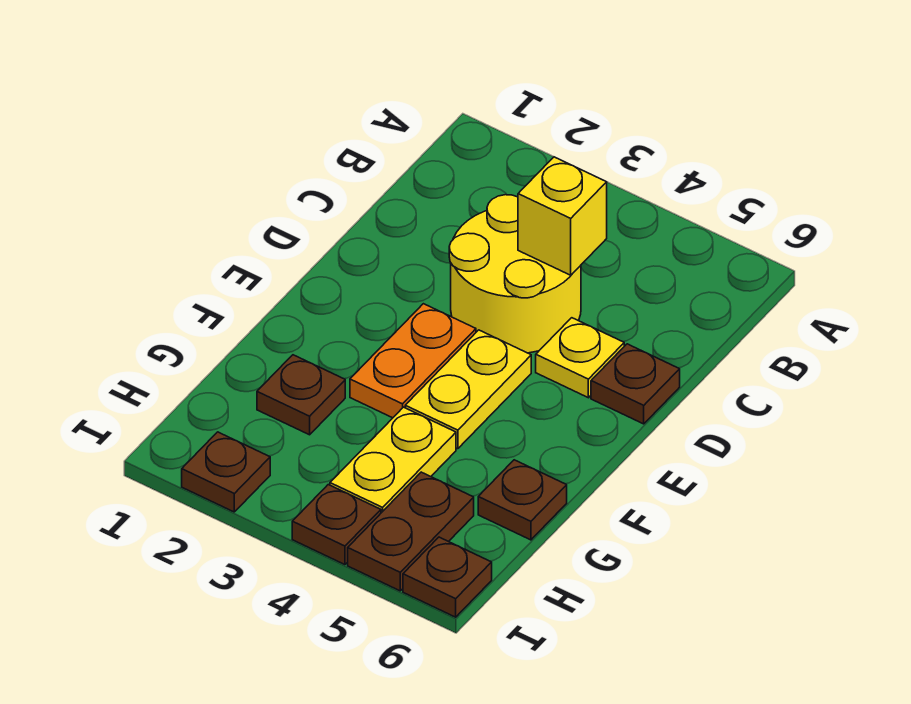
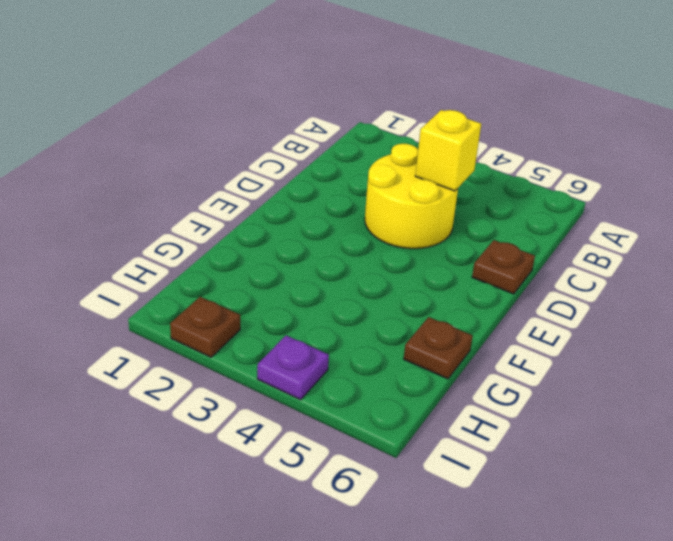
purple plate I4 level 1 -> brown plate I4 level 1
none -> yellow plate D5 level 1
none -> orange plate E3:F3 level 1
none -> yellow plate E4:F4 level 1

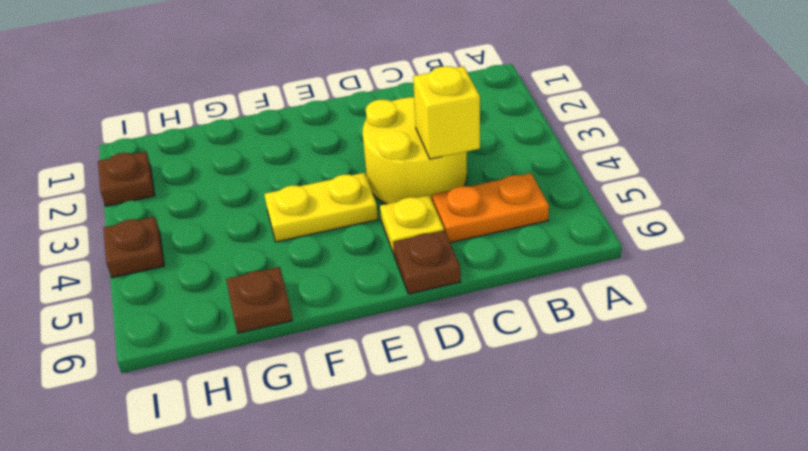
orange plate B5:C5 level 1 -> orange plate E3:F3 level 1
none -> brown plate G2 level 1
none -> yellow plate G4:H4 level 1
none -> brown plate H5:I5 level 1

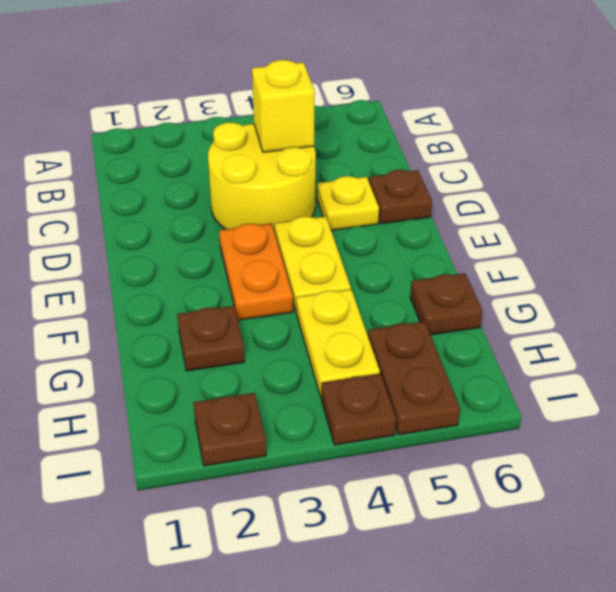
none -> brown plate I6 level 1

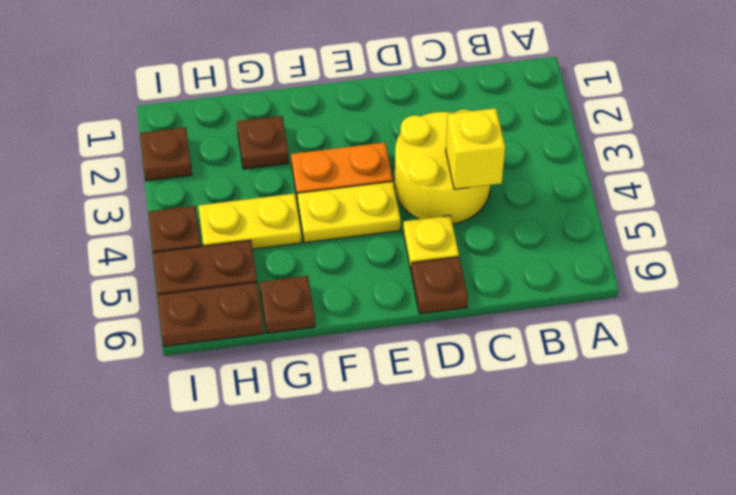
brown plate H6:I6 level 1 -> brown plate I6 level 1

